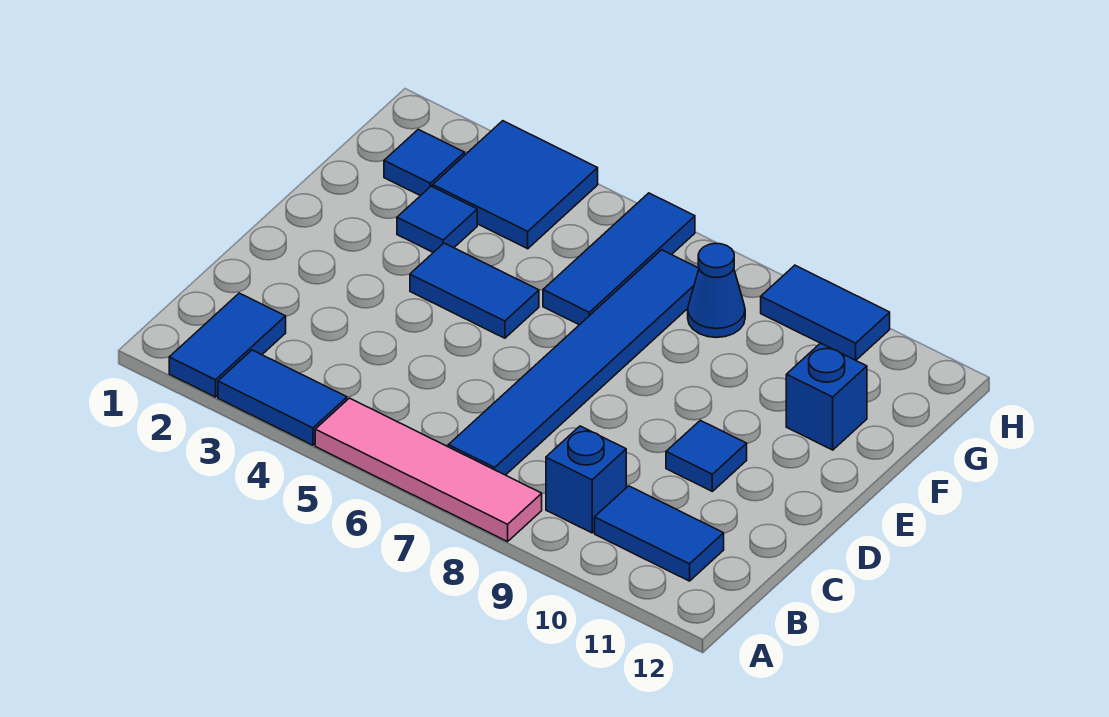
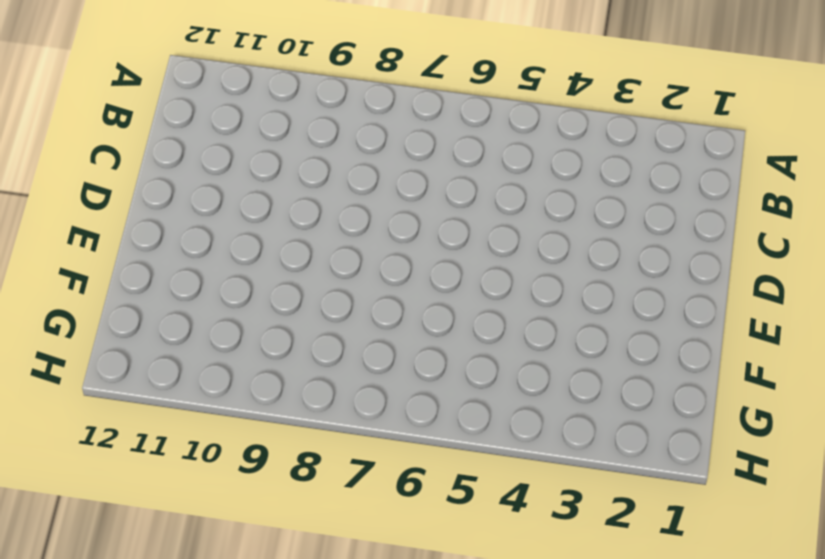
none -> blue tile A2:B2 level 1
none -> blue tile A3:A4 level 1
none -> pink tile A5:A8 level 1

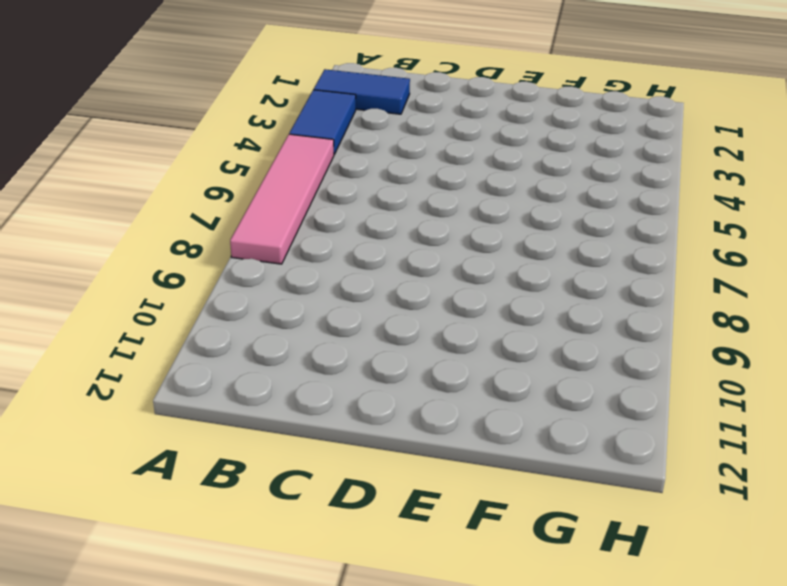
none -> blue tile B7:G7 level 1
none -> blue brick B9 level 1
none -> blue tile B10:B11 level 1

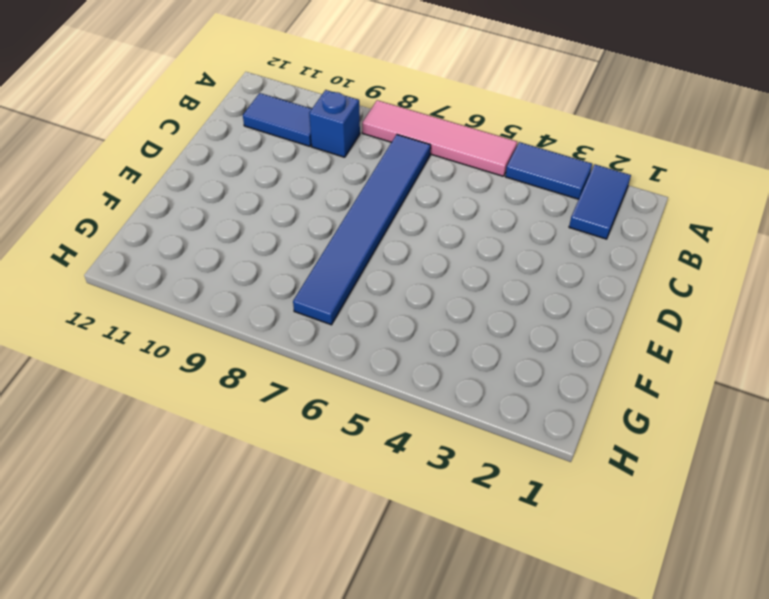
none -> blue tile D10 level 1
none -> blue tile E4:E5 level 1
none -> blue tile F3 level 1

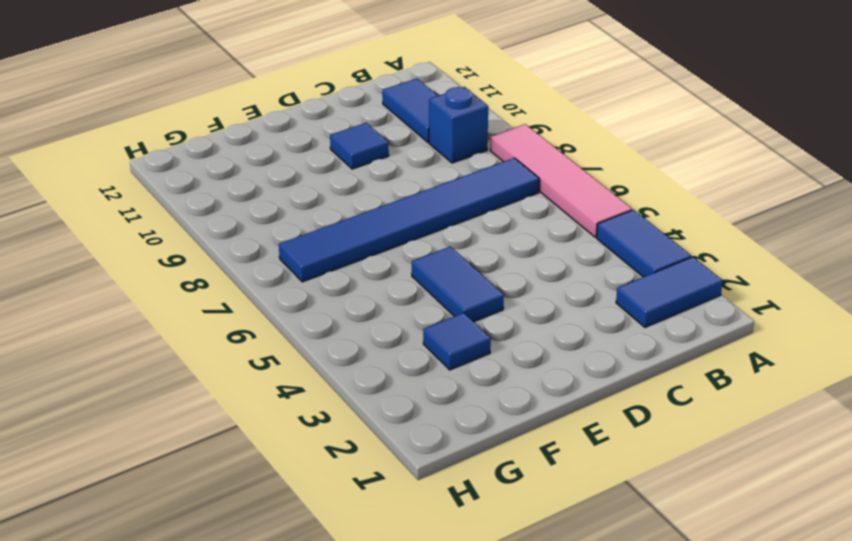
none -> blue tile F6:H6 level 1
none -> blue brick F11 level 1
none -> blue tile G2 level 1

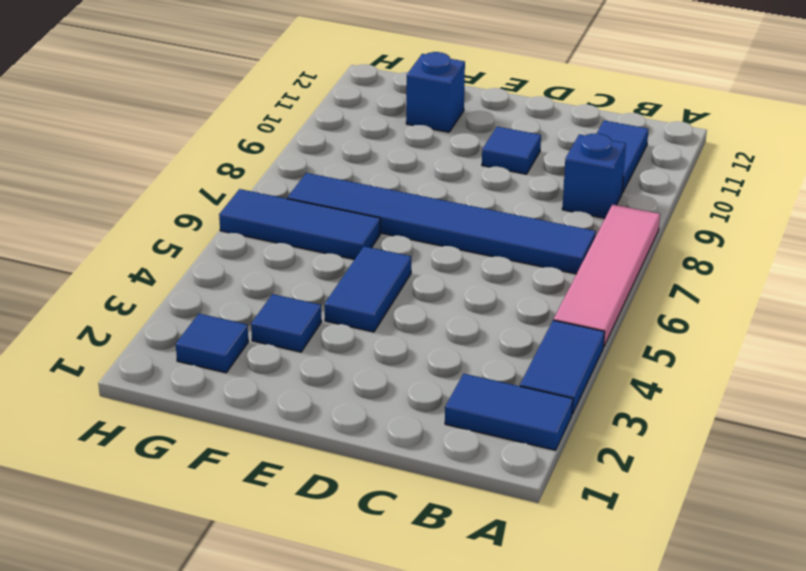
none -> blue tile G3:H4 level 1
none -> blue cone G8 level 1
none -> blue tile H9:H10 level 1

